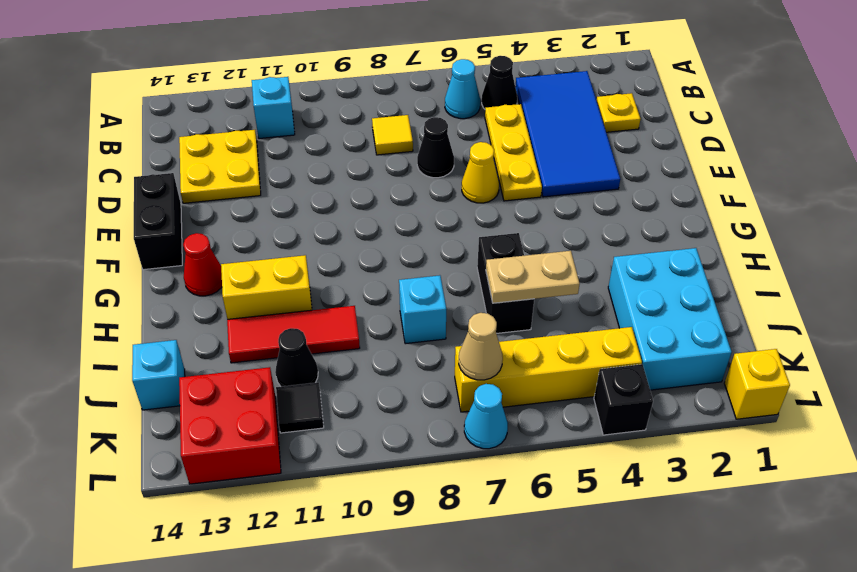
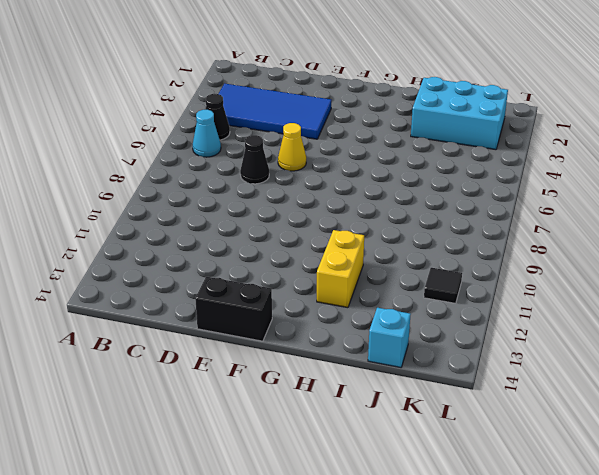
none -> cyan brick B11 level 1
none -> yellow plate C2 level 1
none -> yellow plate C5:E5 level 1

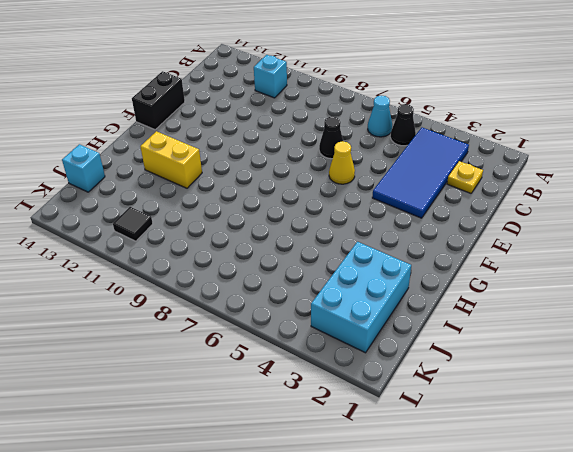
none -> yellow plate C5:E5 level 1
none -> yellow tile C8 level 1
none -> yellow plate C12:D13 level 1

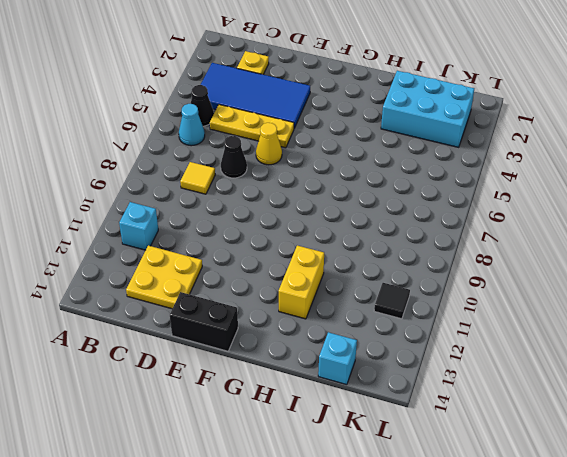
none -> red cone G13 level 1
none -> black brick H6:I6 level 1
none -> cyan brick I8 level 1

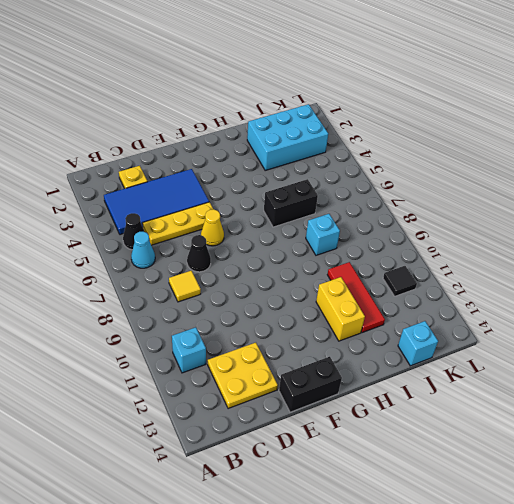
none -> red cone G13 level 1
none -> black cone J11 level 1
none -> yellow brick K4:K7 level 1

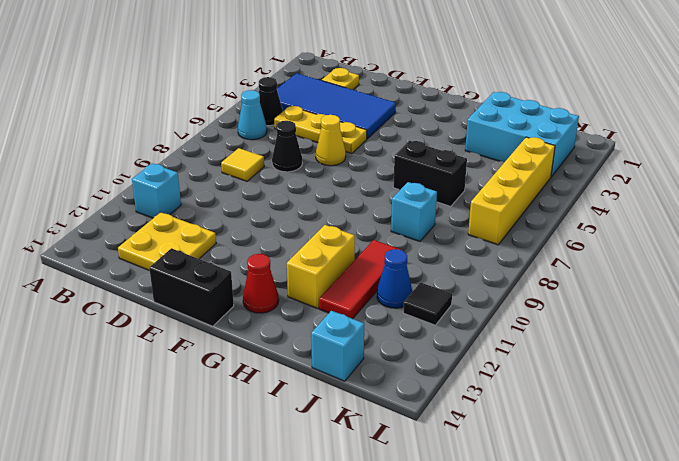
blue cone J11 level 1 -> black cone J11 level 1
none -> red brick K12:L13 level 1
none -> yellow brick L1 level 1
none -> black brick L4 level 1

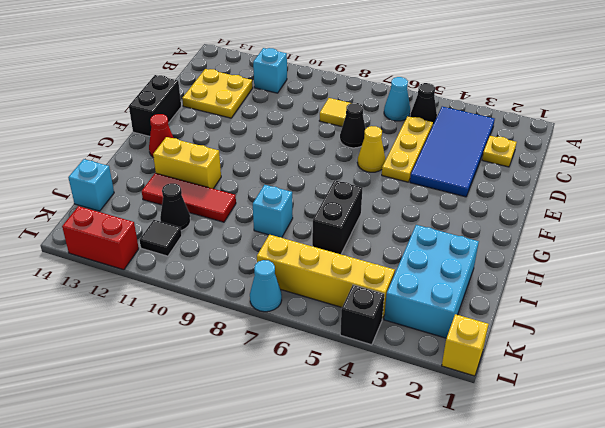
red brick L12:L13 level 1 -> red brick K12:L13 level 1
none -> tan plate I5:I6 level 2
none -> tan cone K7 level 2

